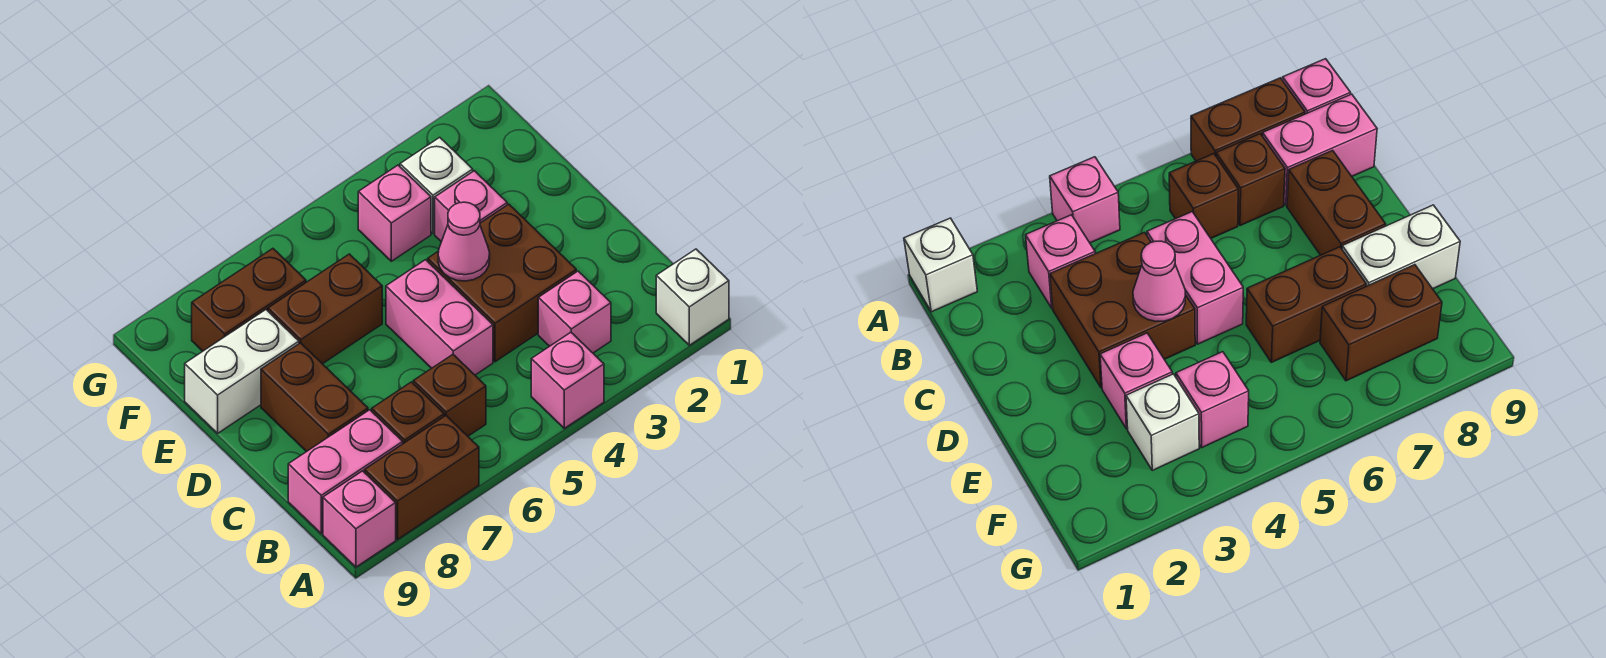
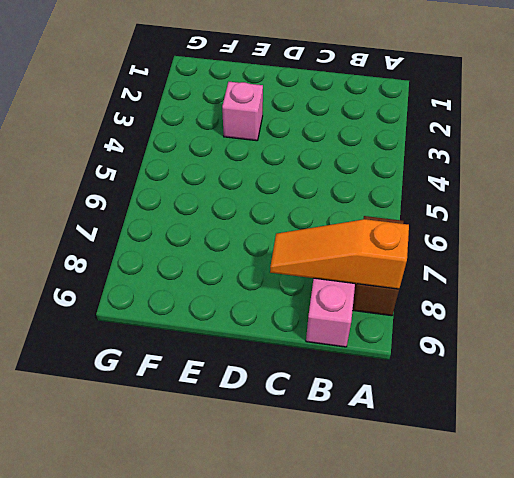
orange slope A8:C8 level 2 top A -> none
none -> white brick A1 level 1
none -> pink brick A4 level 1
none -> pink brick A9 level 1

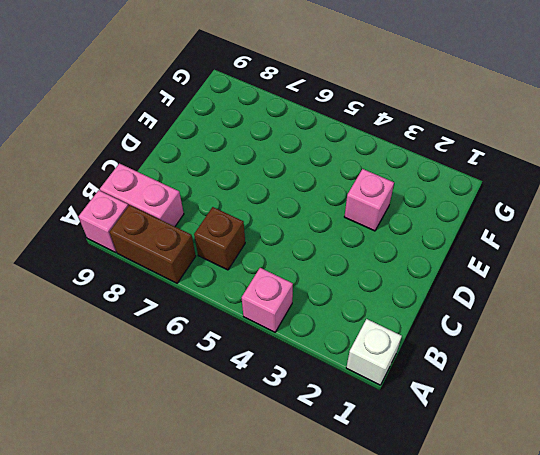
none -> pink brick B3 level 1
none -> brown brick B7 level 1
none -> brown brick C3:D4 level 1

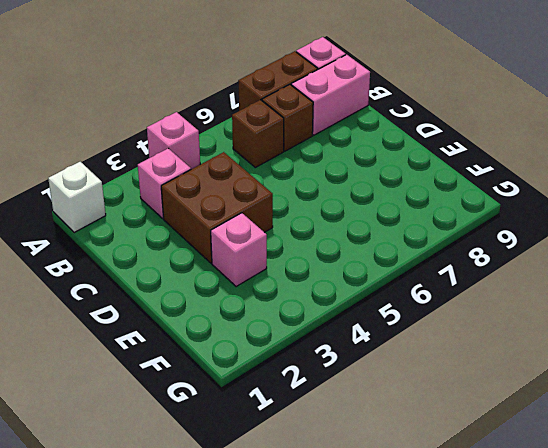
none -> pink brick C5:D5 level 1
none -> brown brick C8:D8 level 1
none -> brown brick E6:E7 level 1

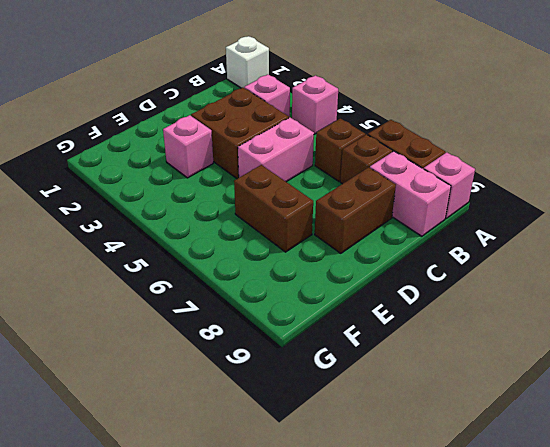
none -> white brick E8:E9 level 1
none -> white brick F3 level 1
none -> pink brick F4 level 1

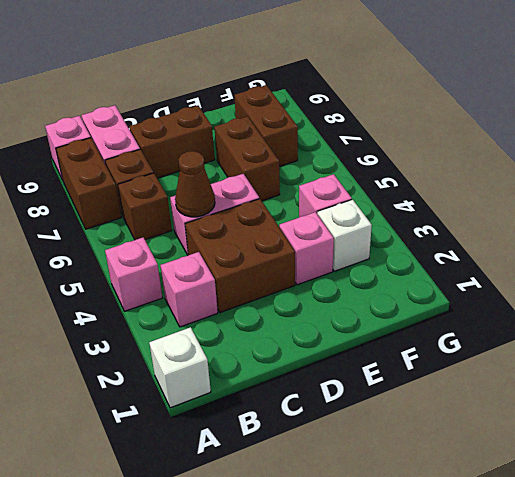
brown cone C5 level 2 -> none
none -> white brick E8:E9 level 1
none -> pink cone D4 level 2

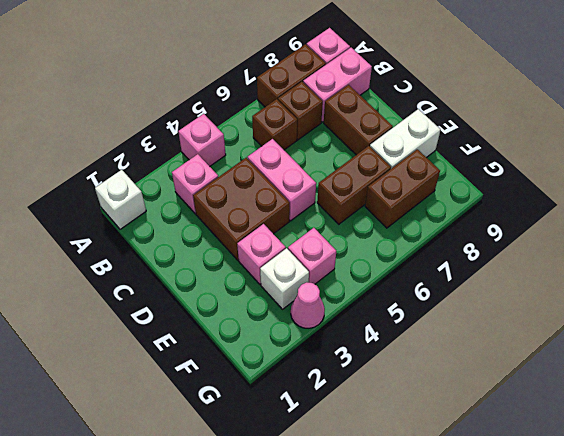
pink cone G3 level 1 -> pink cone D4 level 2

